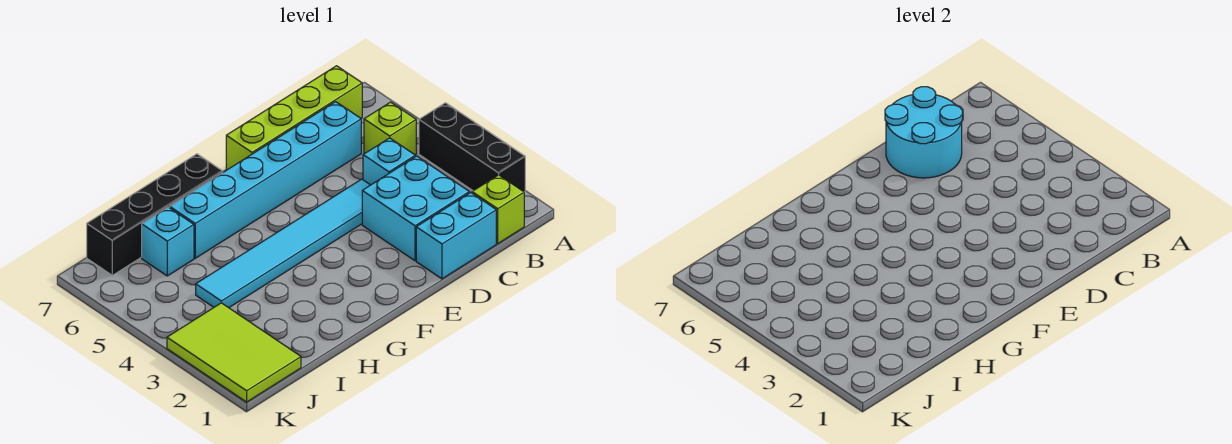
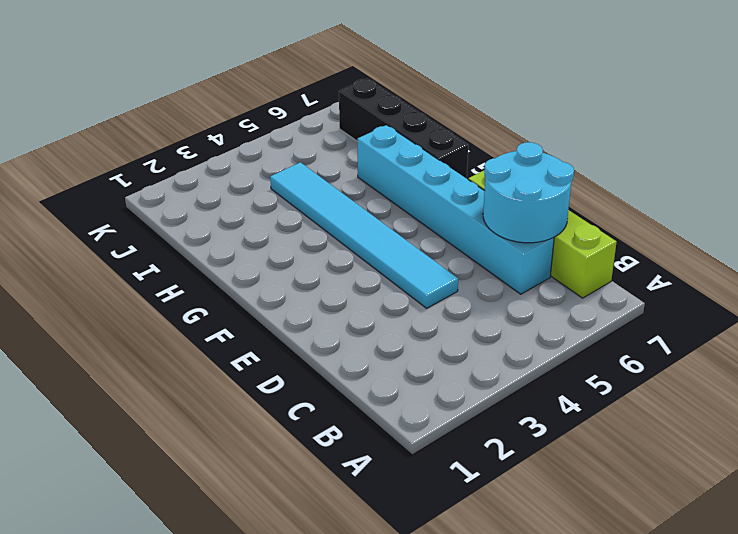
none -> black brick A2:A4 level 1
none -> lime brick B1 level 1
none -> lime brick B5 level 1

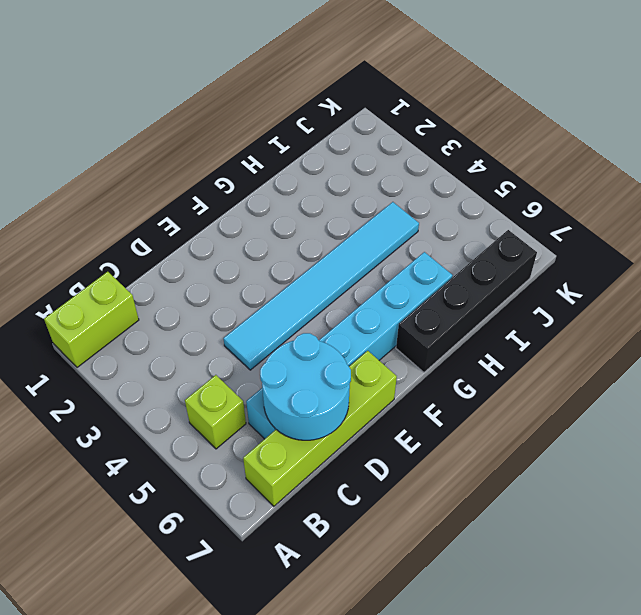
lime brick A1:B1 level 1 -> lime brick B1 level 1
none -> black brick A2:A4 level 1
none -> cyan brick C1:D1 level 1
none -> cyan brick C2:D3 level 1

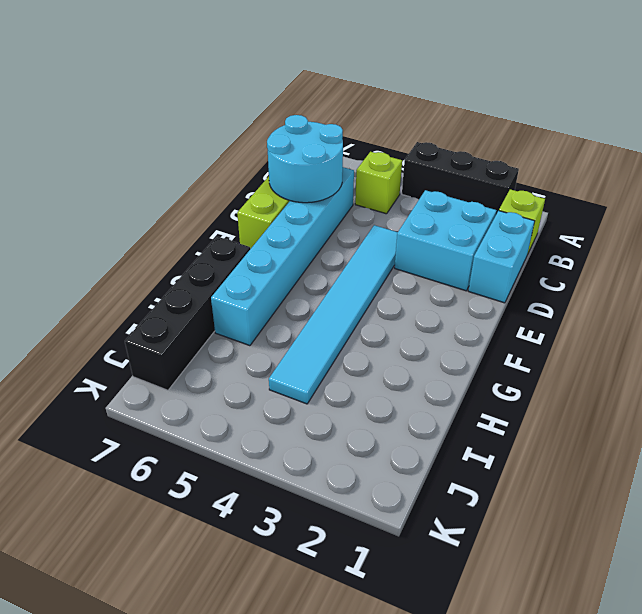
none -> cyan brick C4 level 1
none -> cyan brick I6 level 1
none -> lime tile J1:K3 level 1

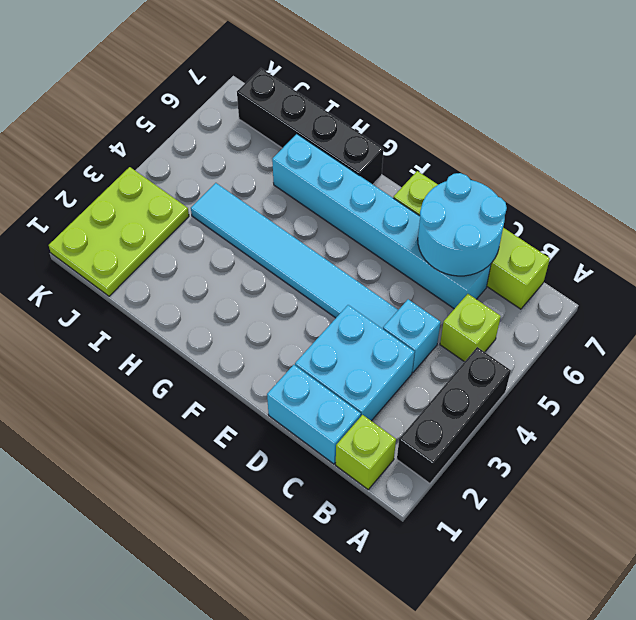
lime plate J1:K3 level 1 -> lime tile J1:K3 level 1
none -> cyan brick I6 level 1

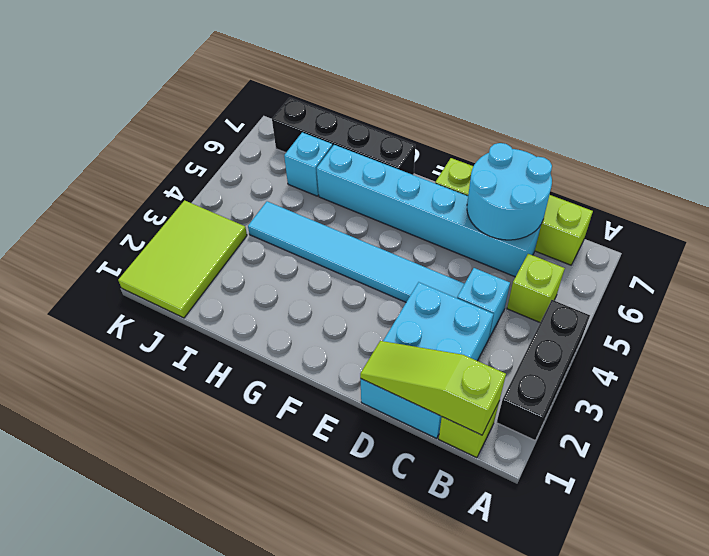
lime slope B1:D1 level 2 top B -> none

